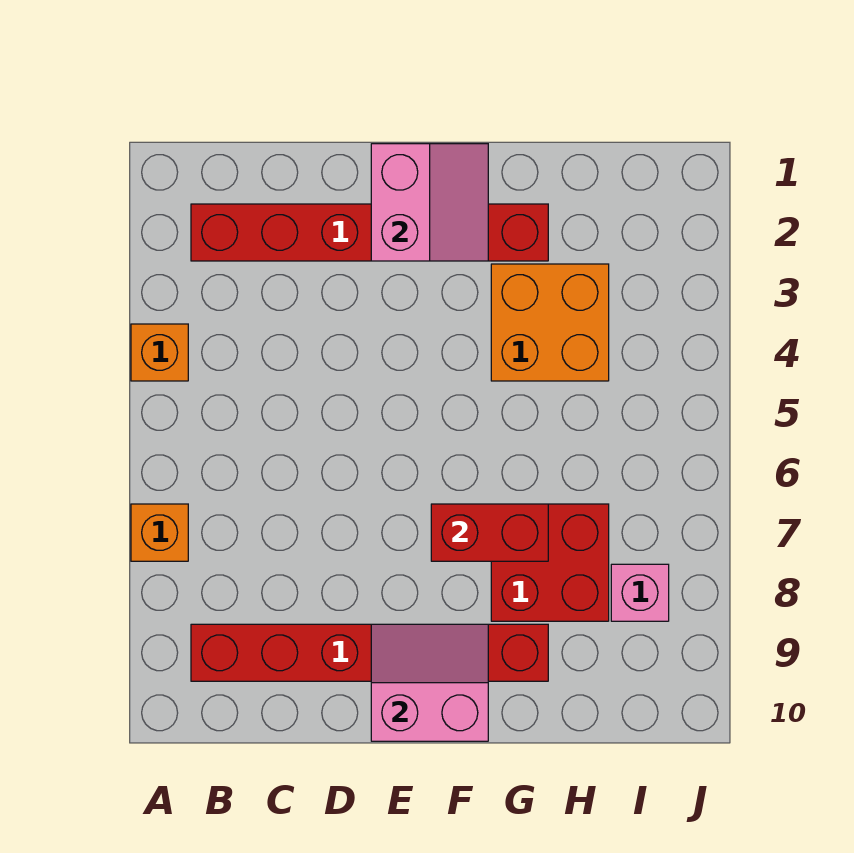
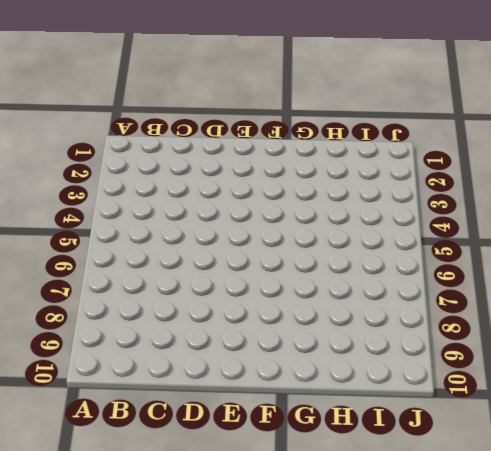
none -> orange brick A4 level 1
none -> orange brick A7 level 1

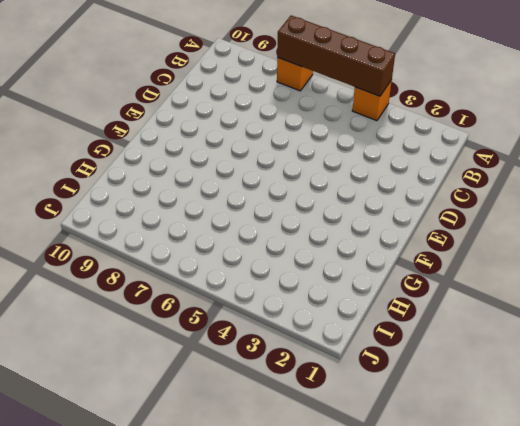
brown brick A4:A7 level 2 -> none
none -> red brick B2:G2 level 1
none -> red brick B9:G9 level 1

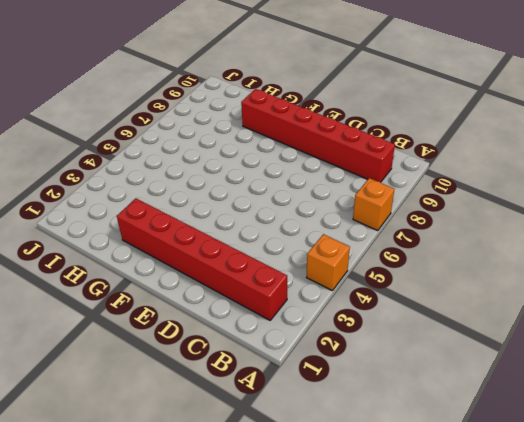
none -> orange brick G3:H4 level 1
none -> red brick G7:H8 level 1

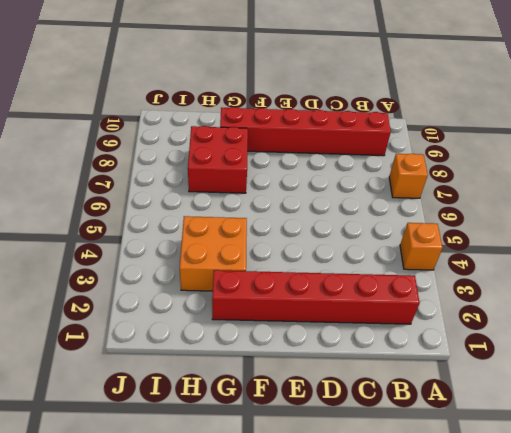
none -> pink brick I8 level 1
none -> pink slope E1:F2 level 2 top E

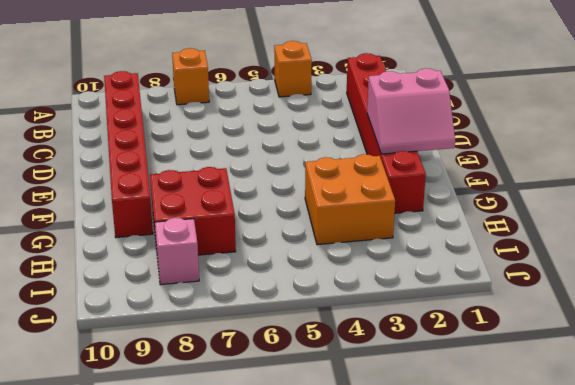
none -> pink slope E9:F10 level 2 top 10
none -> red brick F7:G7 level 2

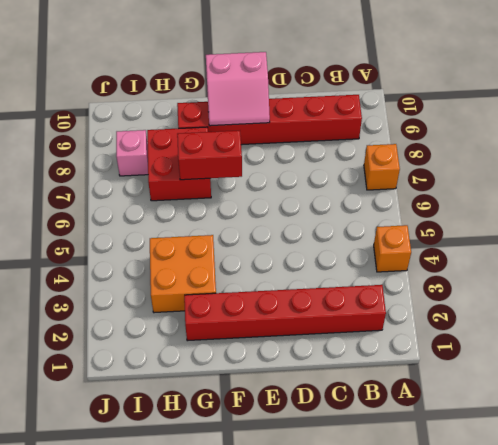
none -> pink slope E1:F2 level 2 top E

